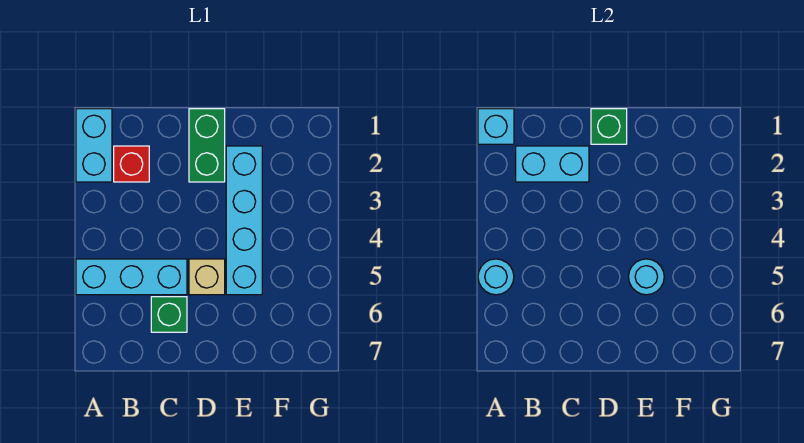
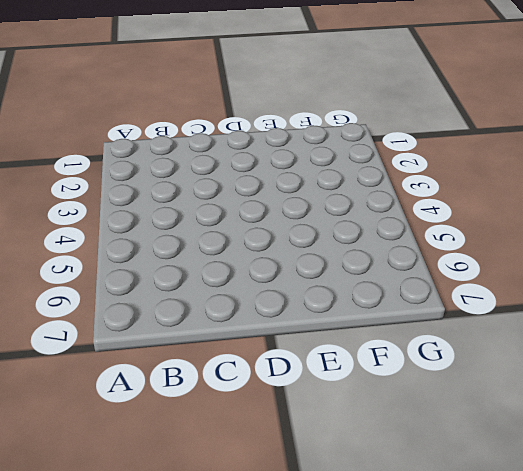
none -> cyan brick A1:A2 level 1
none -> cyan brick A5:C5 level 1
none -> red brick B2 level 1

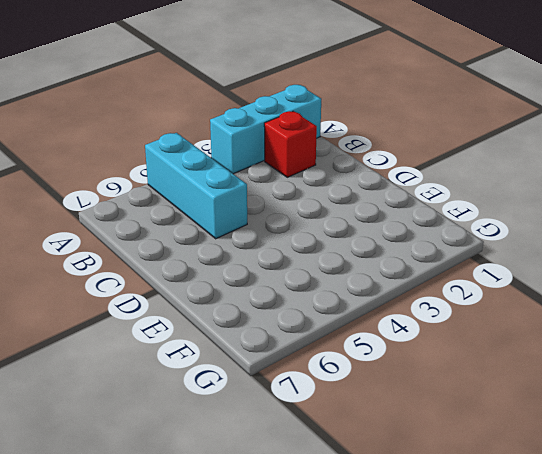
cyan brick A1:A3 level 1 -> cyan brick A1:A2 level 1
none -> green brick C6 level 1
none -> green brick D1:D2 level 1
none -> tan brick D5 level 1

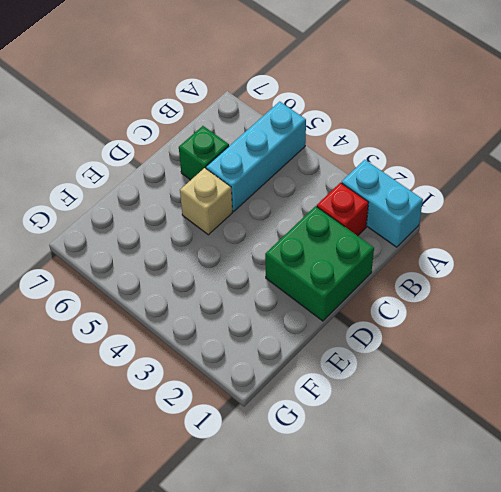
green brick C1:D2 level 1 -> green brick D1:D2 level 1
none -> cyan brick E2:E5 level 1
none -> cyan brick A1 level 2
none -> cyan round brick A5 level 2

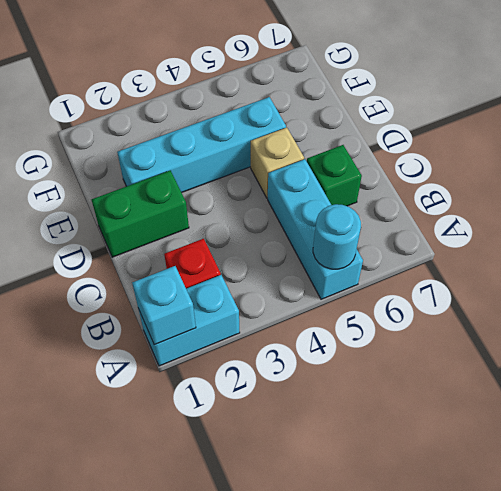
none -> cyan brick B2:C2 level 2
none -> green brick D1 level 2
none -> cyan round brick E5 level 2

